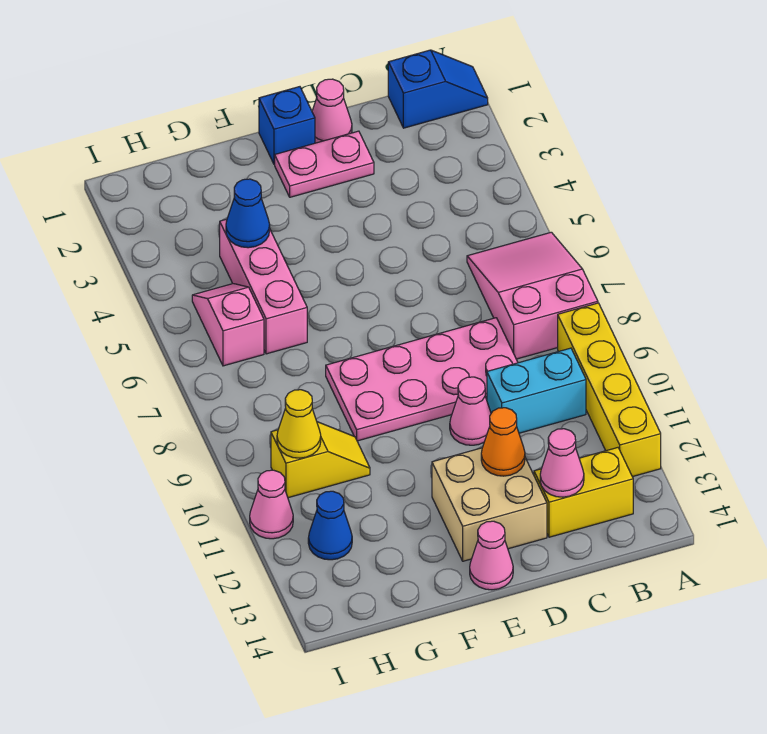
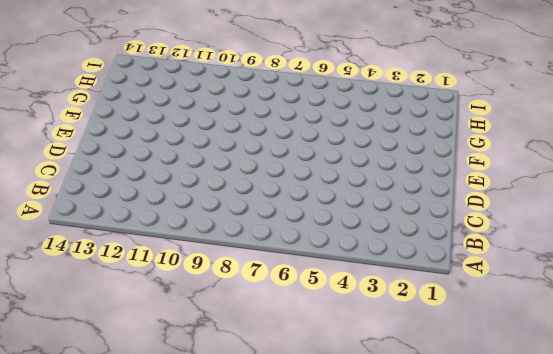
none -> blue slope A1:B1 level 1 top B
none -> pink slope A6:B8 level 1 top 8
none -> yellow brick A9:A12 level 1

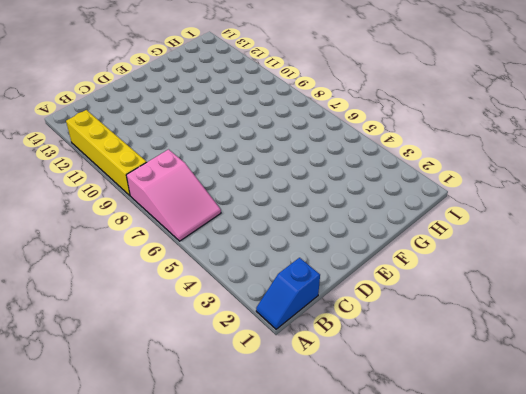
none -> cyan brick B10:C10 level 1
none -> yellow brick B13:C13 level 1
none -> pink plate C8:F9 level 1

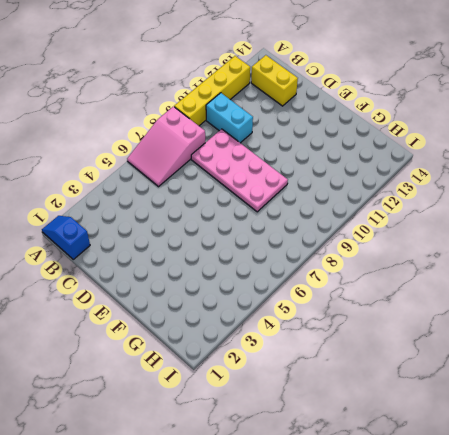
none -> pink cone D1 level 1
none -> pink plate D2:E2 level 1
none -> pink cone D10 level 1

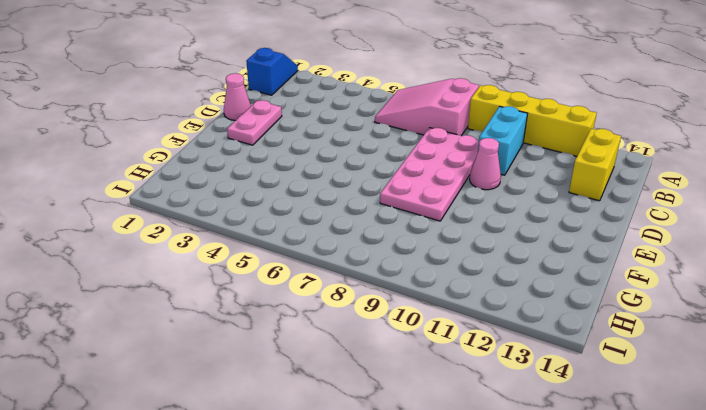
none -> tan brick D12:E13 level 1
none -> blue brick E1 level 1
none -> pink cone E14 level 1

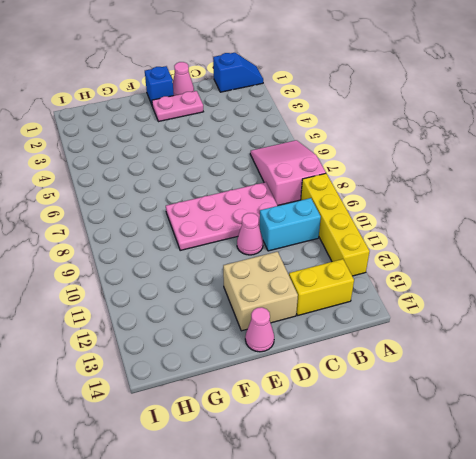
none -> pink brick G4:G6 level 1
none -> yellow slope G10:H10 level 1 top H
none -> pink slope H5:H6 level 1 top 6

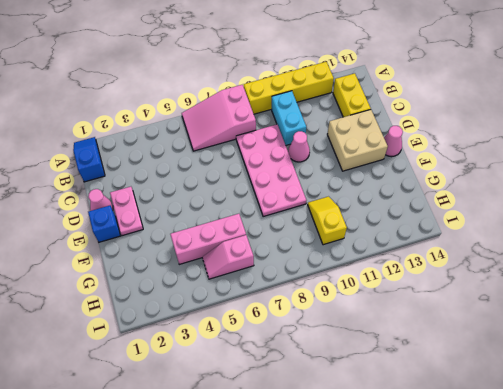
none -> blue cone H12 level 1
none -> pink cone I11 level 1
none -> pink cone C13 level 2

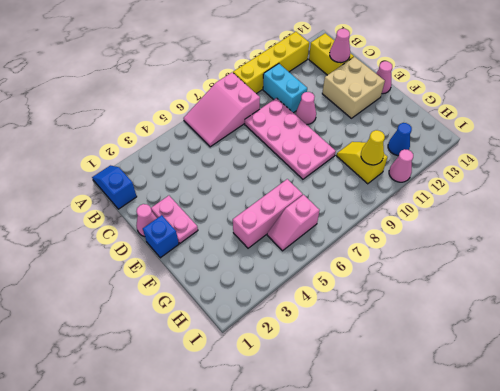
none -> orange cone D12 level 2
none -> blue cone G4 level 2

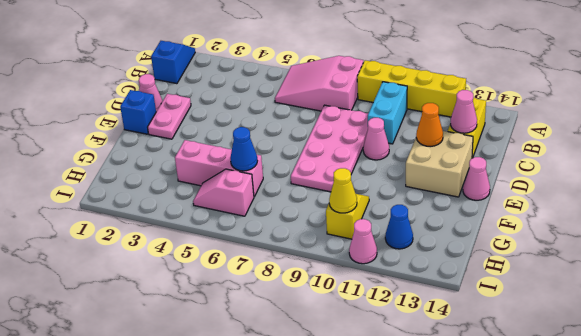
blue cone G6 level 2 -> blue cone G4 level 2

